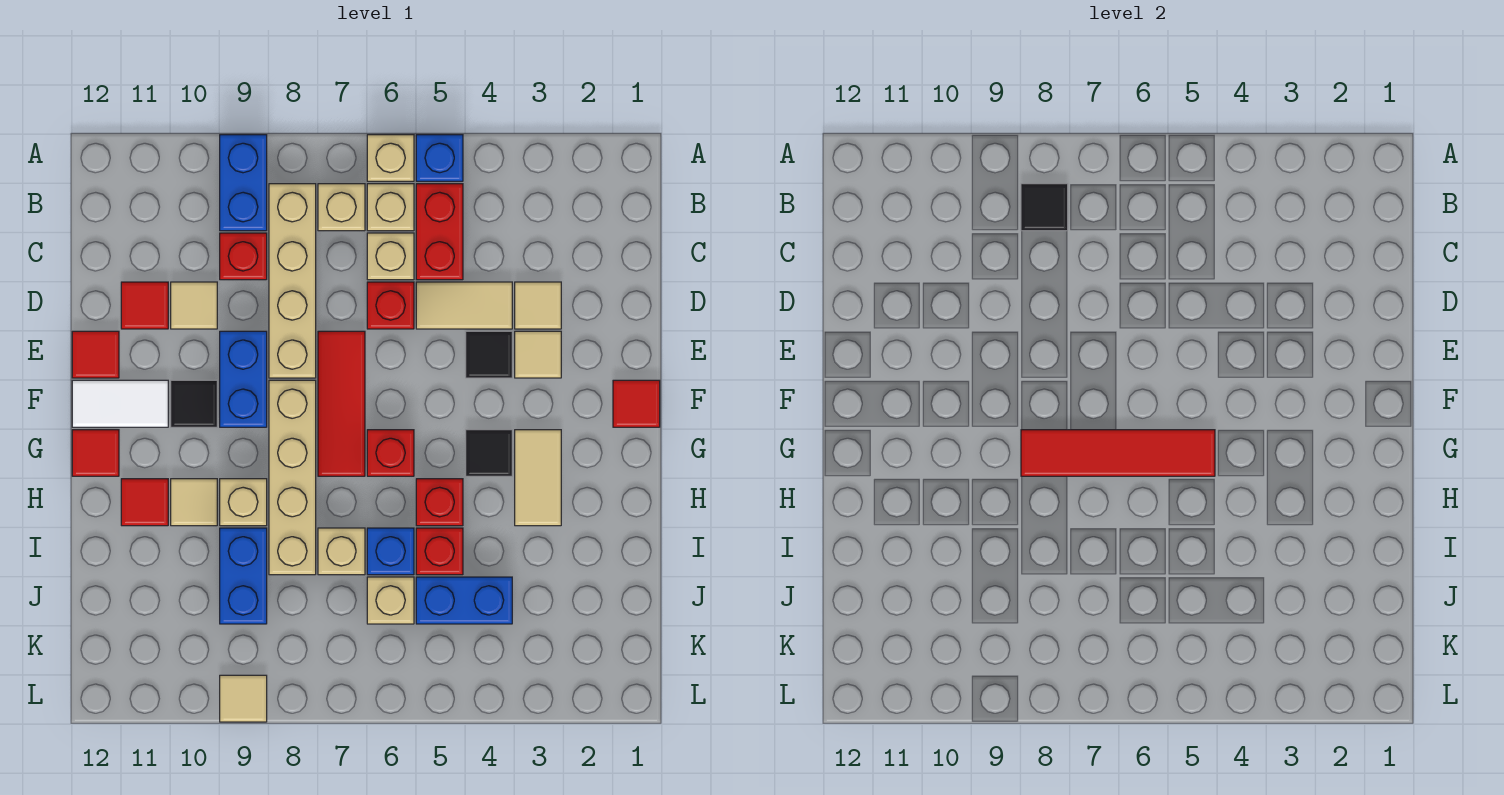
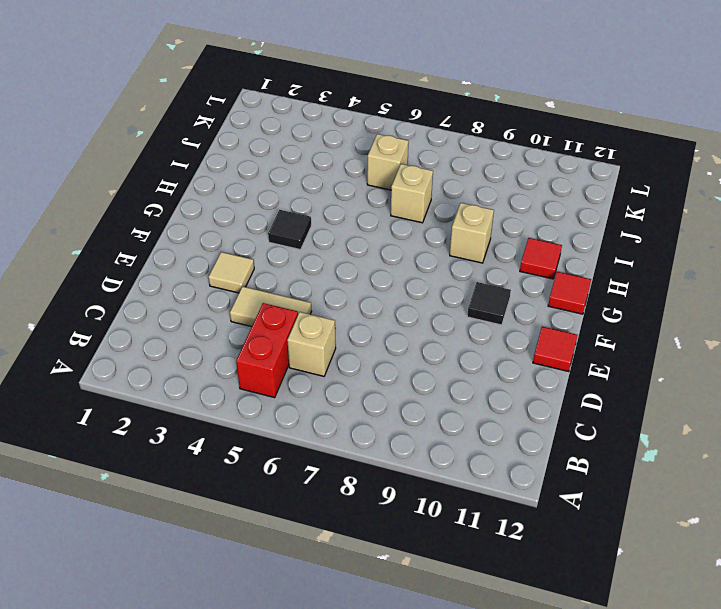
none -> blue brick A5 level 1
none -> tan brick A6 level 1
none -> blue brick A9:B9 level 1
none -> tan brick B6 level 1

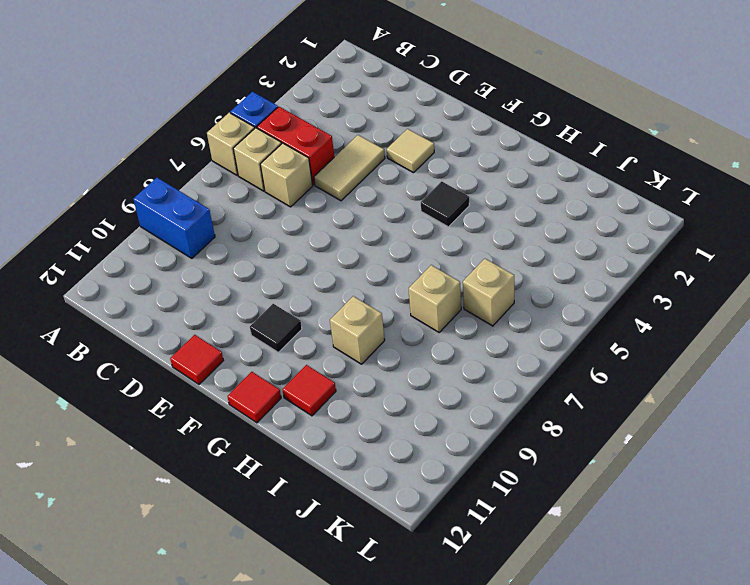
none -> tan brick B7 level 1
none -> tan brick B8:E8 level 1
none -> red brick C9 level 1
none -> tan tile D3 level 1

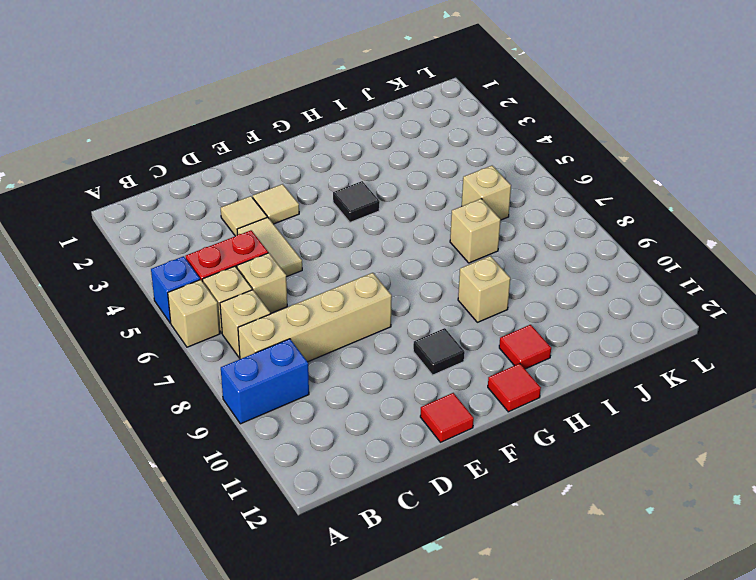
none -> red brick C9 level 1
none -> red brick D6 level 1
none -> tan tile D10 level 1
none -> red tile D11 level 1

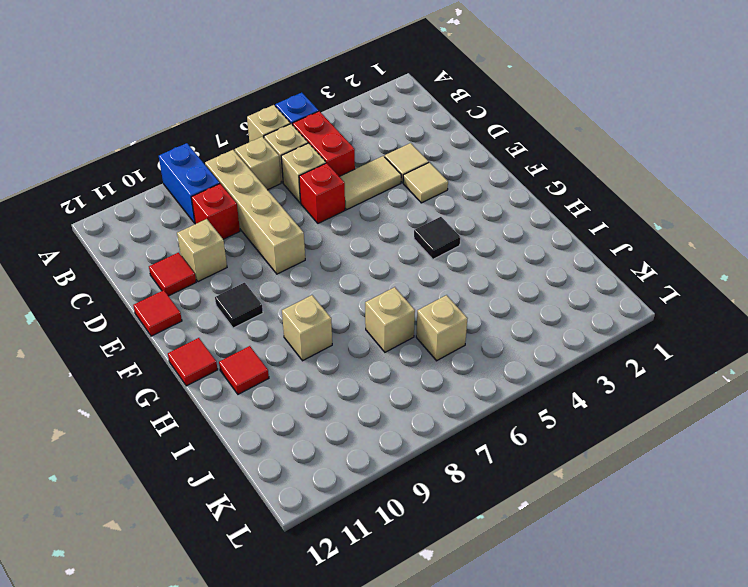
tan brick D10 level 1 -> tan tile D10 level 1
none -> black tile E4 level 1
none -> red tile E7:G7 level 1
none -> blue brick E9:F9 level 1
none -> red tile F1 level 1

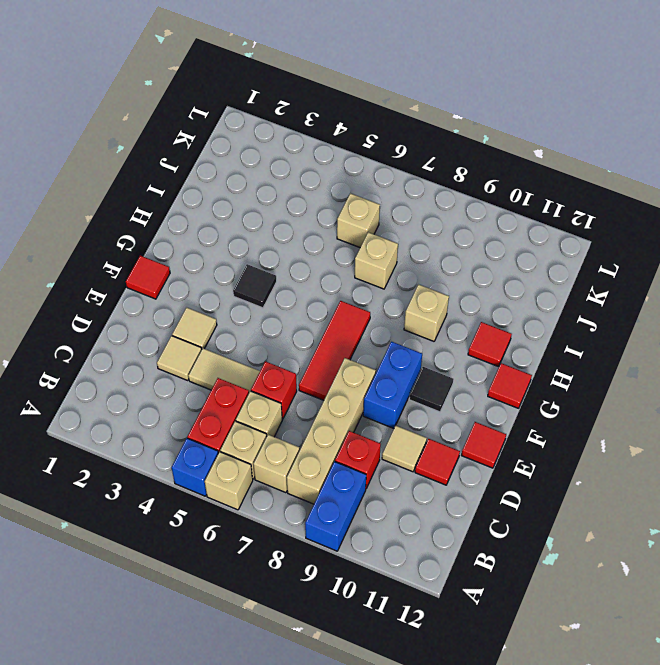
none -> black tile E4 level 1
none -> tan brick F8:I8 level 1
none -> white tile F11:F12 level 1
none -> tan tile G3:H3 level 1

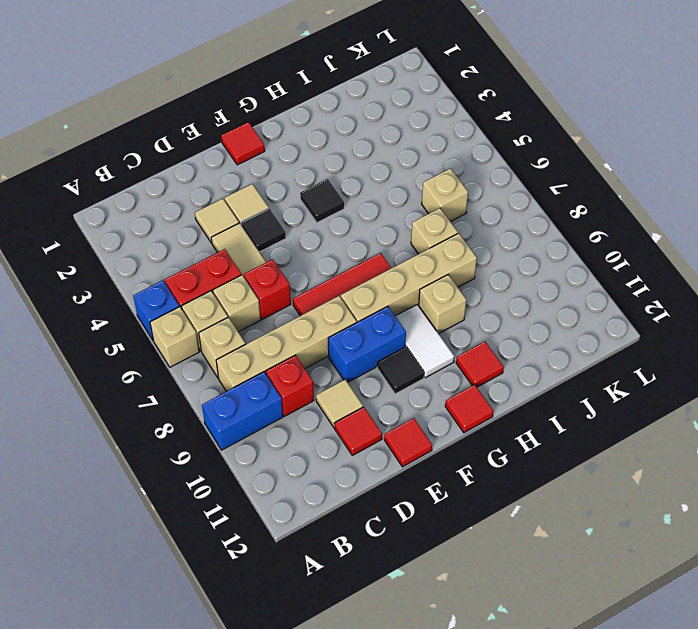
white tile G9:G10 level 1 -> white tile F11:F12 level 1
none -> tan tile G3:H3 level 1
none -> red brick G6 level 1
none -> red brick H5 level 1
none -> tan tile H10 level 1

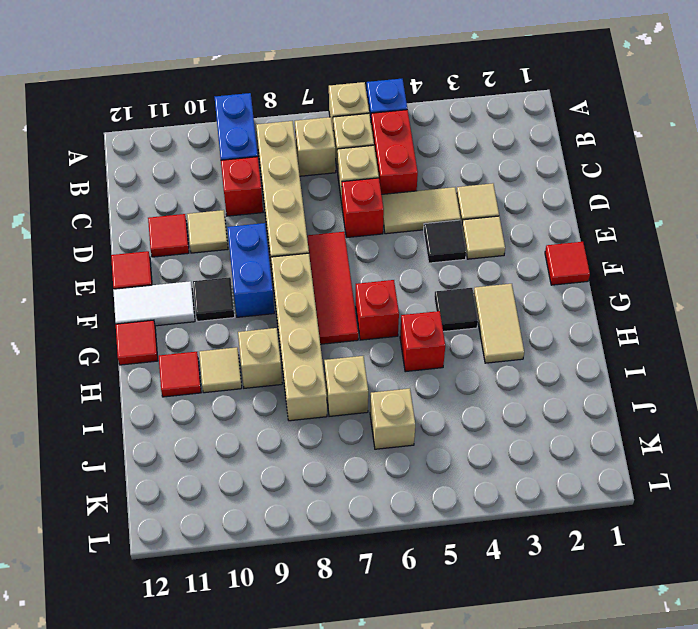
none -> red brick I5 level 1
none -> blue brick I6 level 1
none -> blue brick I9:J9 level 1
none -> blue brick J4:J5 level 1

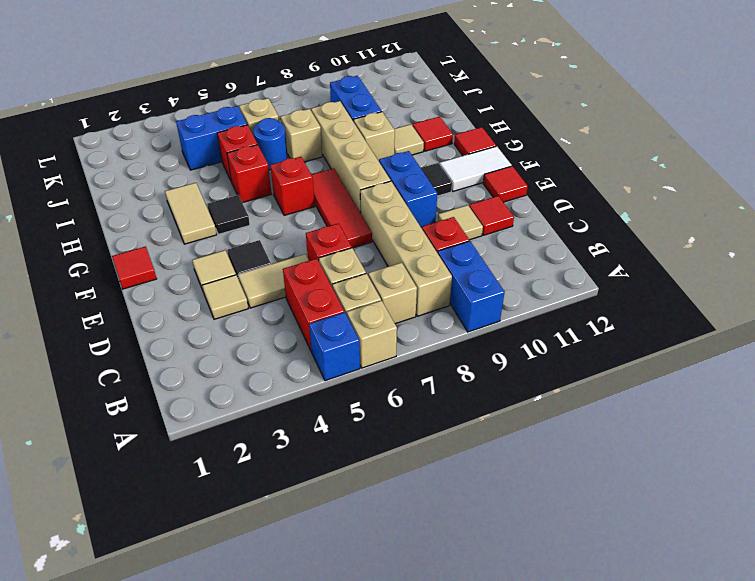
blue round brick I6 level 1 -> blue brick I6 level 1
none -> tan tile L9 level 1
none -> black tile B8 level 2
none -> red tile G5:G8 level 2

